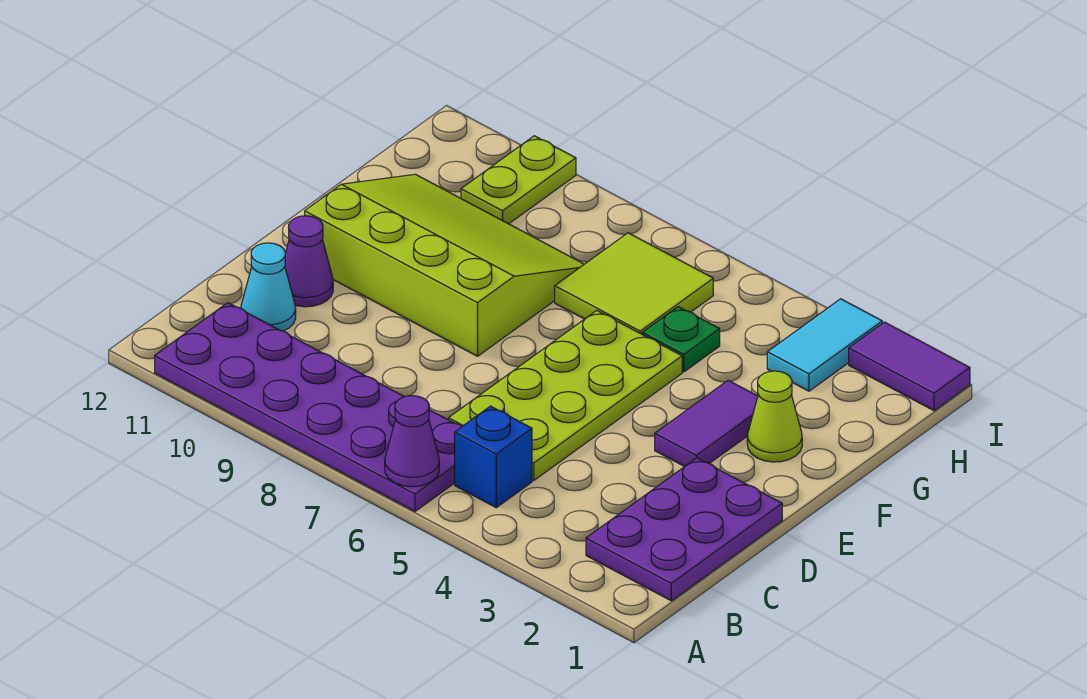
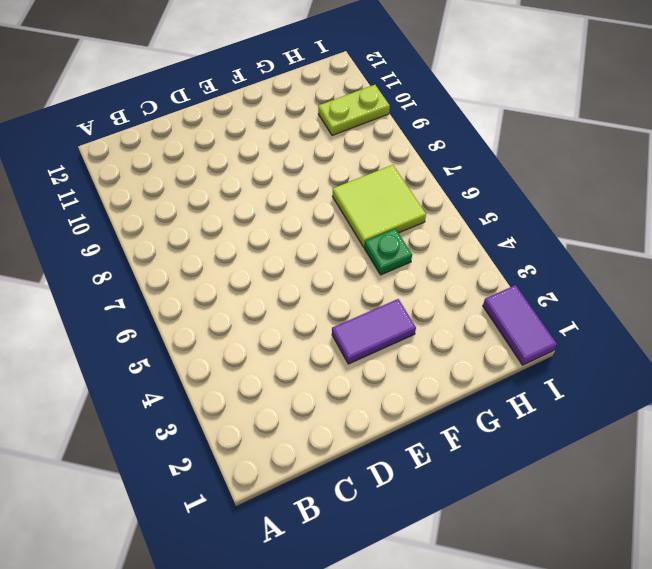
none -> purple plate A6:B11 level 1
none -> purple plate B1:D2 level 1
none -> blue brick B5 level 1

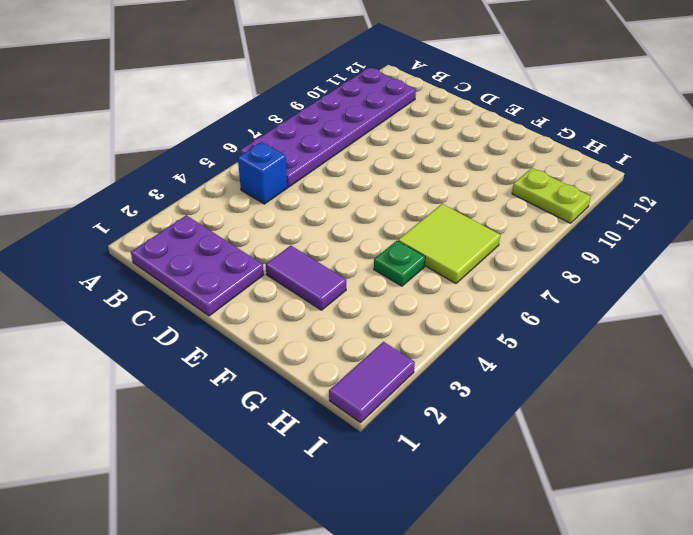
none -> lime plate C5:F6 level 1
none -> cyan cone C11 level 1
none -> purple cone D11 level 1

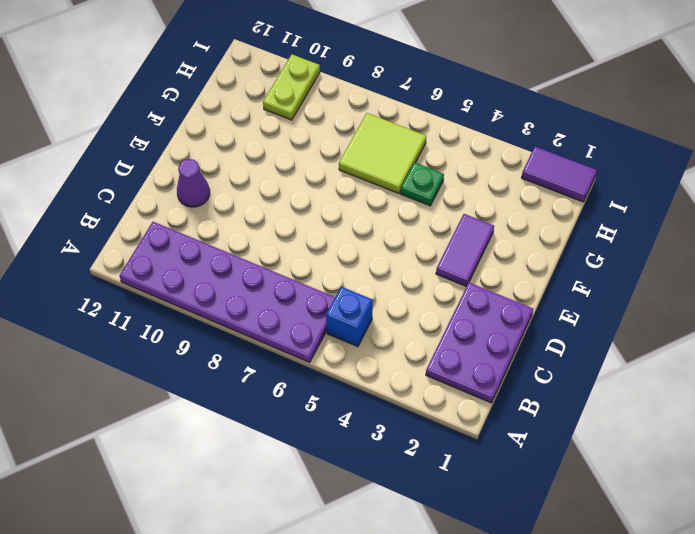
none -> lime plate C5:F6 level 1
none -> cyan cone C11 level 1
none -> lime slope E8:G11 level 1 top E

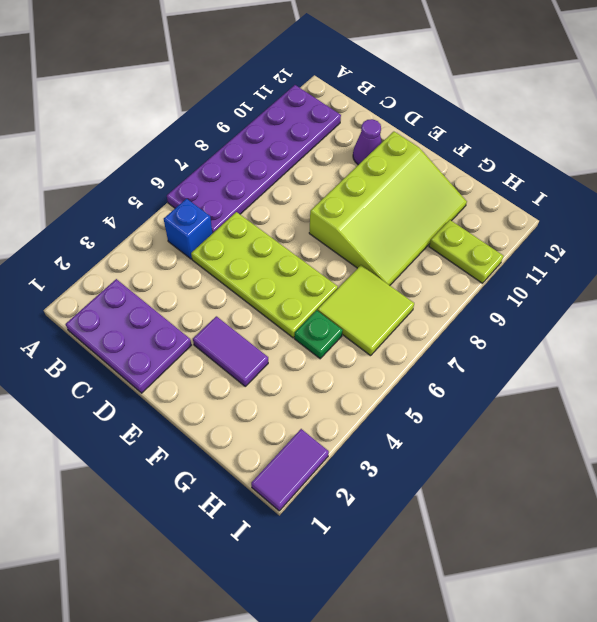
none -> cyan cone C11 level 1
none -> lime cone F2 level 1
none -> cyan tile H3:I3 level 1

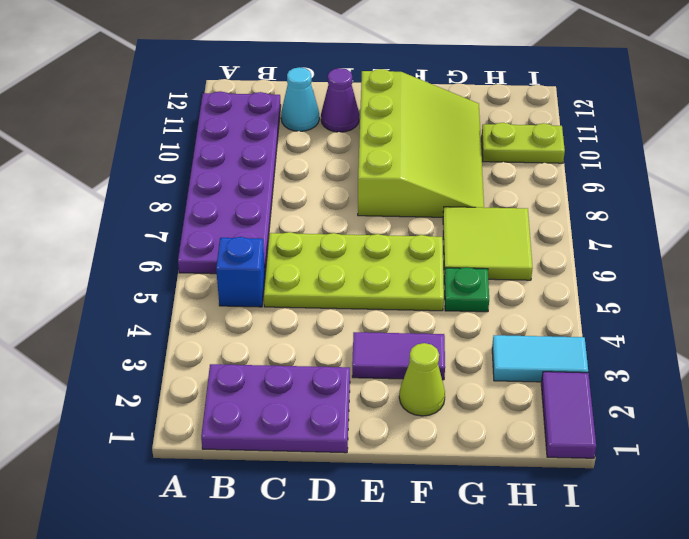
none -> purple cone A6 level 2

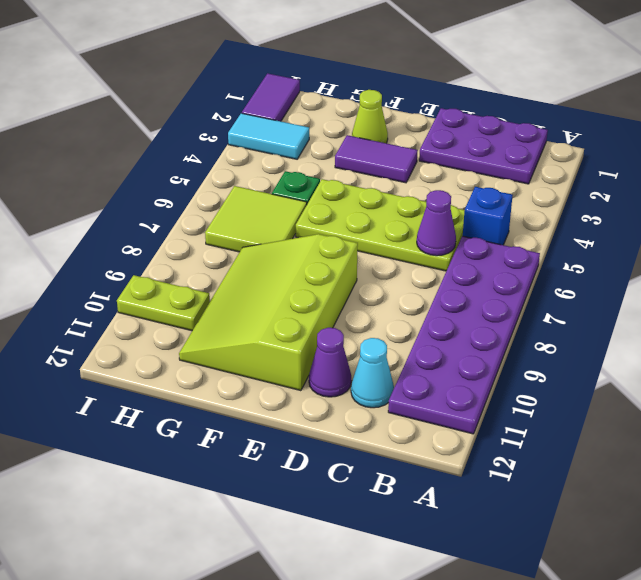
purple cone C6 level 2 -> purple cone A6 level 2

